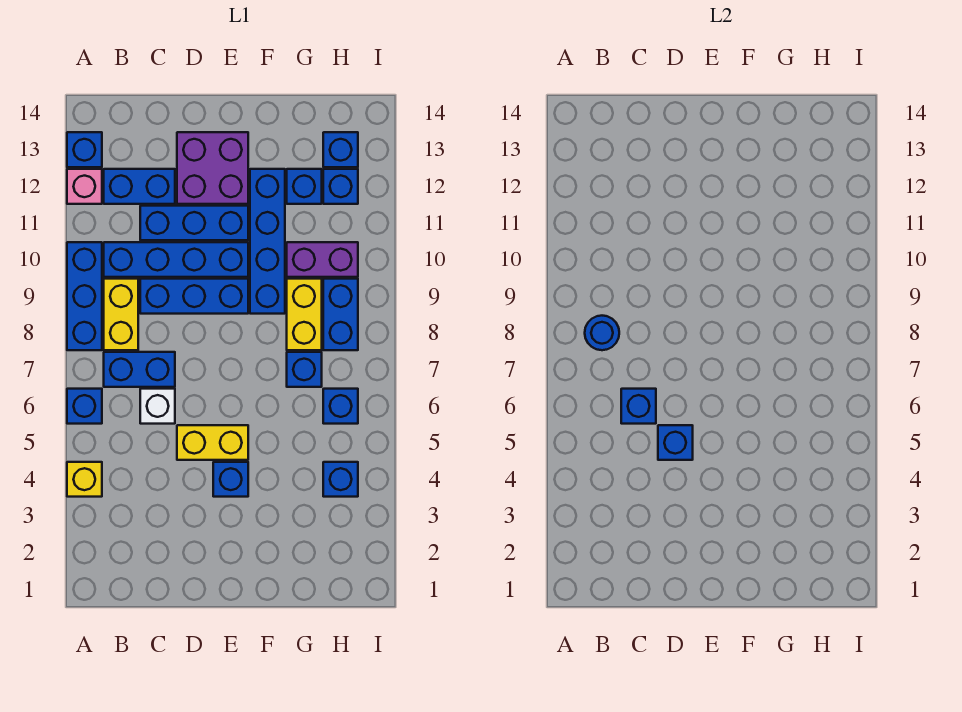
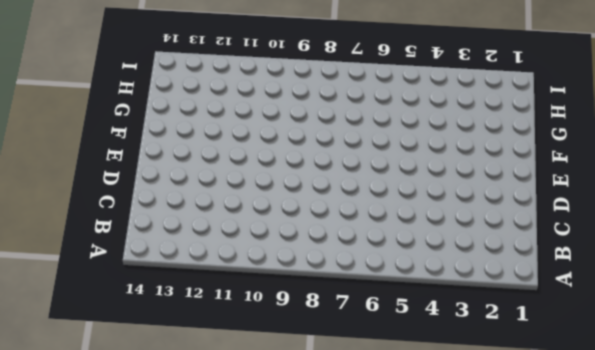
none -> yellow brick A4 level 1
none -> blue brick A6 level 1
none -> blue brick A8:A10 level 1

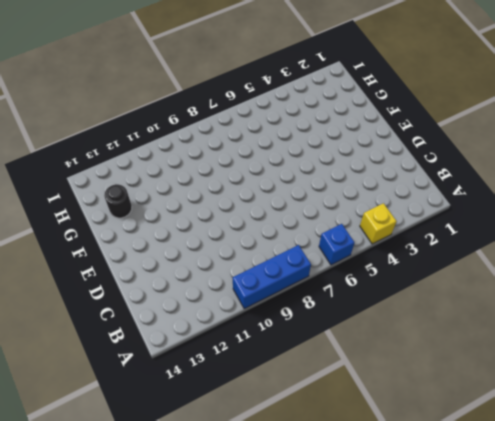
black round brick G13 level 1 -> none
none -> pink brick A12 level 1
none -> blue brick A13 level 1
none -> blue brick B7:C7 level 1

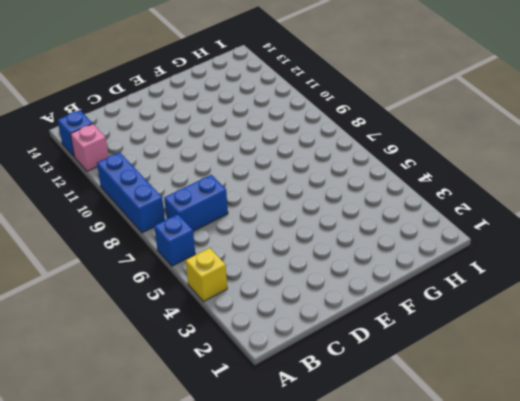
none -> yellow brick B8:B9 level 1
none -> blue brick B10:E10 level 1
none -> blue brick B12:C12 level 1

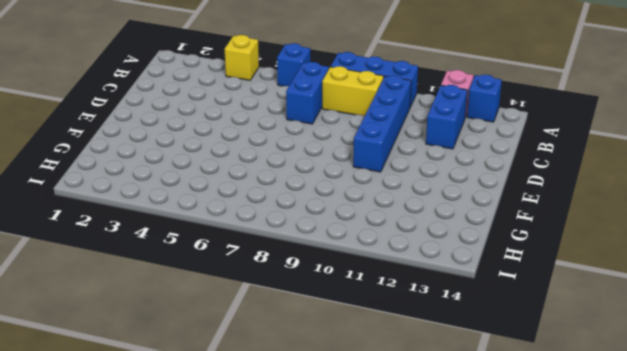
none -> white brick C6 level 1
none -> blue brick C9:E9 level 1
none -> blue brick C11:E11 level 1

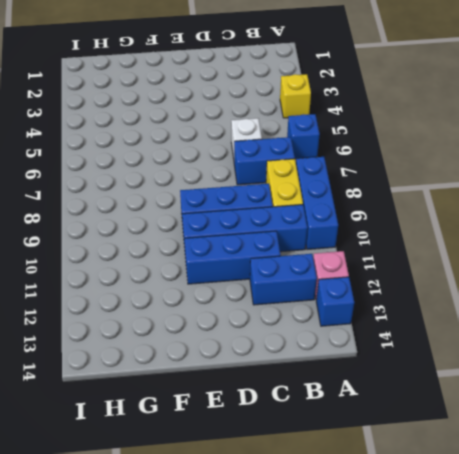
none -> yellow brick D5:E5 level 1
none -> purple brick D12:E13 level 1
none -> blue brick E4 level 1

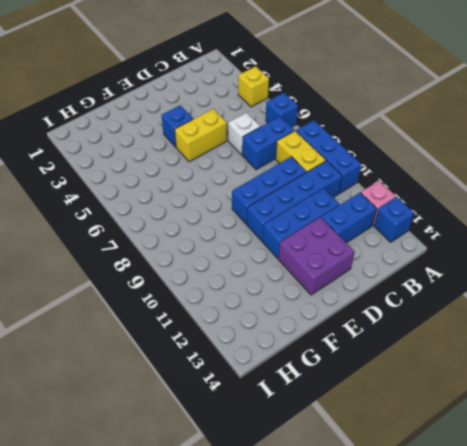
none -> blue brick F9:F12 level 1
none -> blue brick G7 level 1
none -> yellow brick G8:G9 level 1

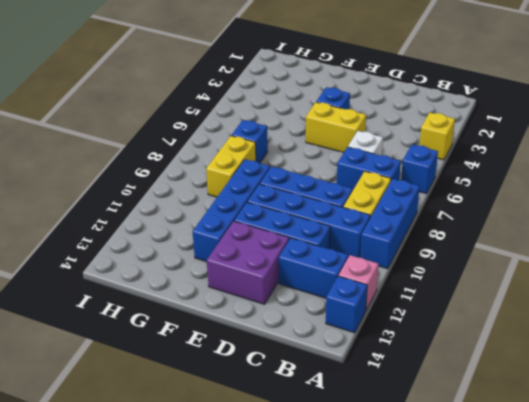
none -> purple brick G10:H10 level 1
none -> blue brick G12 level 1
none -> blue brick H4 level 1

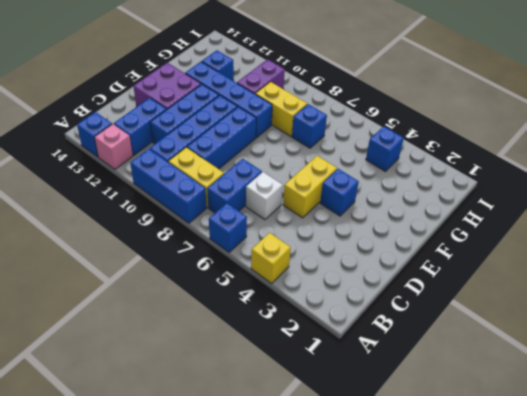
none -> blue brick H6 level 1
none -> blue brick H8:H9 level 1
none -> blue brick H12 level 1

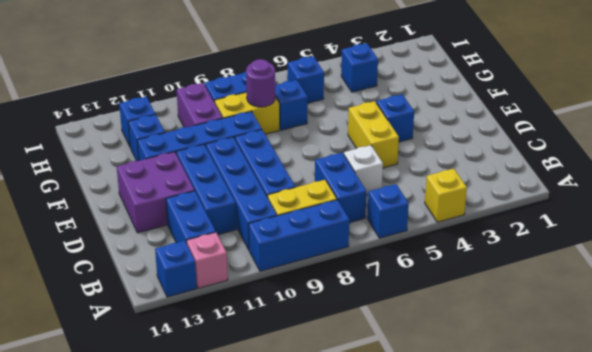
purple round brick G8 level 2 -> none
none -> blue brick H13 level 1
none -> blue round brick B8 level 2
none -> blue brick C6 level 2

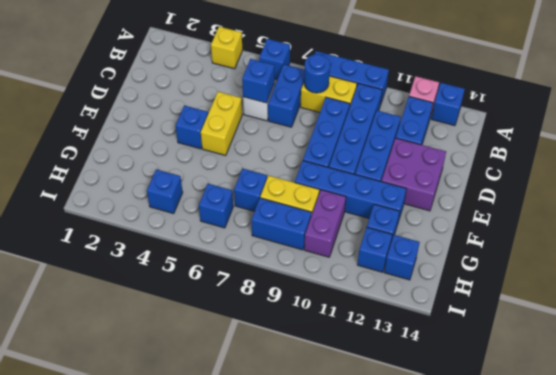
none -> blue brick D5 level 2

